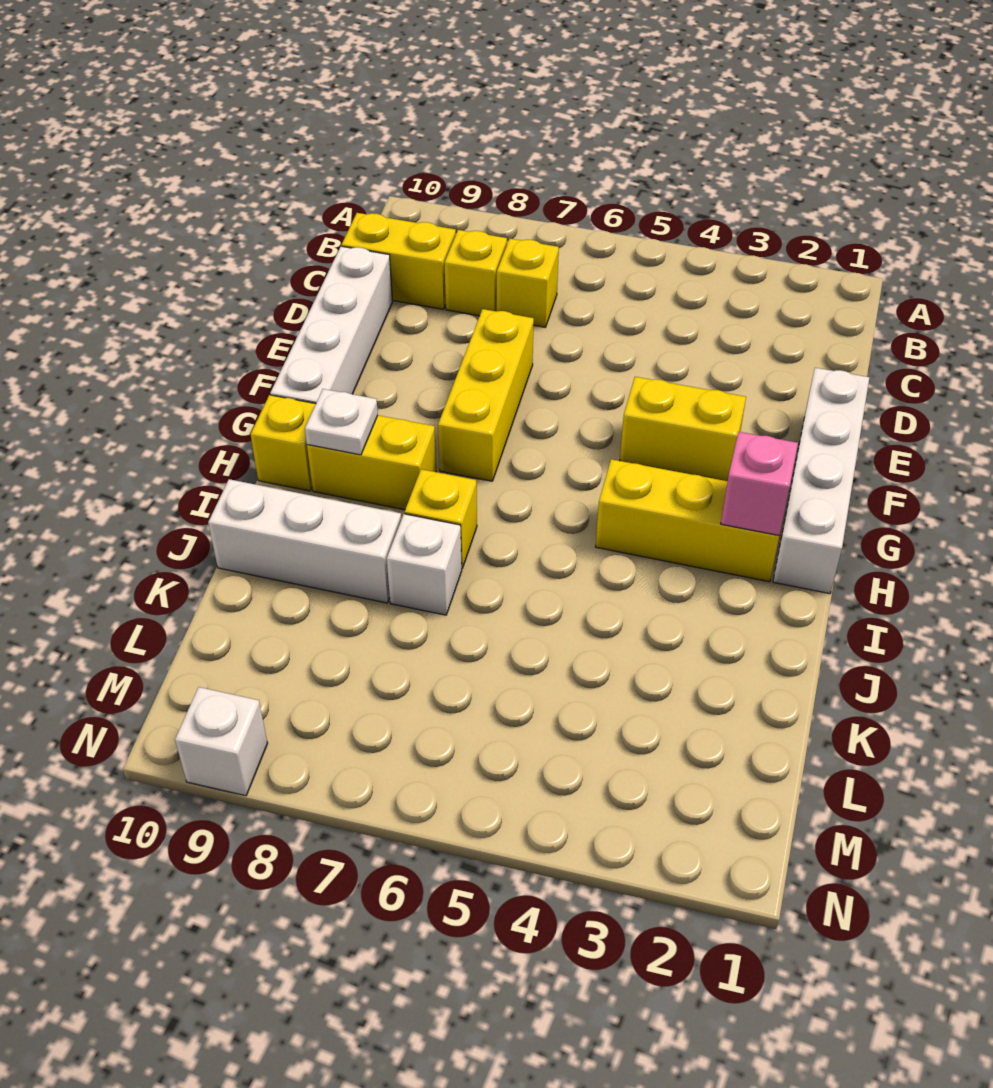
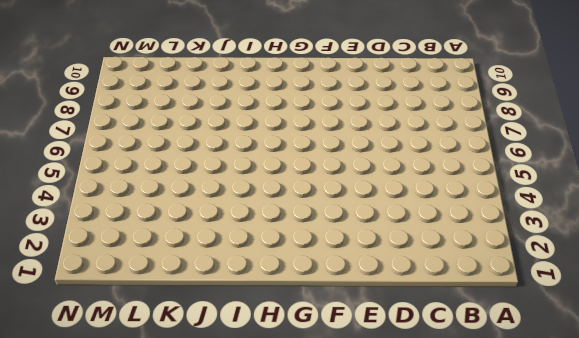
none -> yellow brick C7 level 1
none -> yellow brick C8 level 1
none -> yellow brick C9:C10 level 1

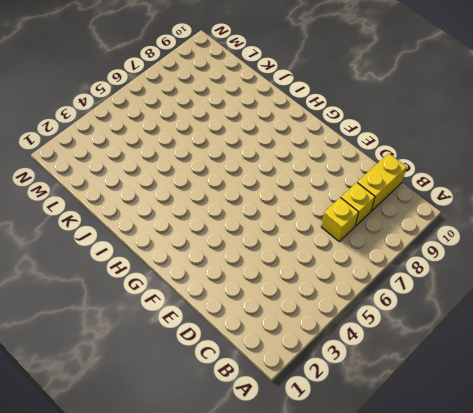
none -> white brick D10:G10 level 1
none -> white brick E1:H1 level 1
none -> yellow brick E7:G7 level 1

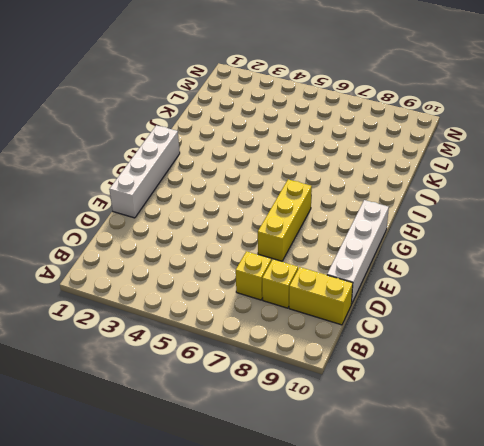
none -> yellow brick F3:F4 level 1
none -> yellow brick H2:H4 level 1
none -> yellow brick H8:H9 level 1

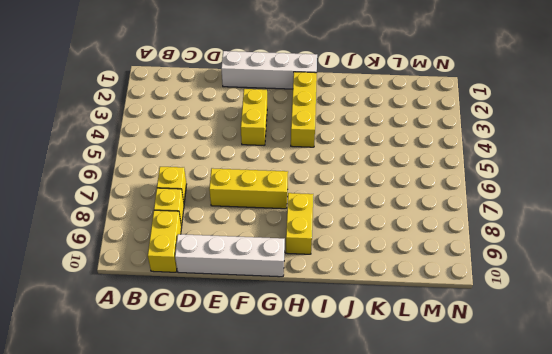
none -> yellow brick H10 level 1
none -> yellow brick I7 level 1
none -> white brick J7 level 1

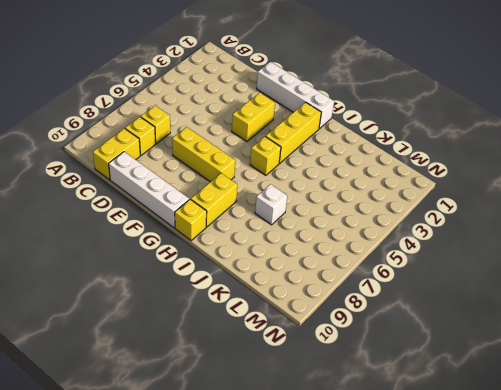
yellow brick H5 level 1 -> yellow brick I7 level 1
none -> white brick J8:J10 level 1
none -> white brick N9 level 1
none -> pink brick H2 level 2

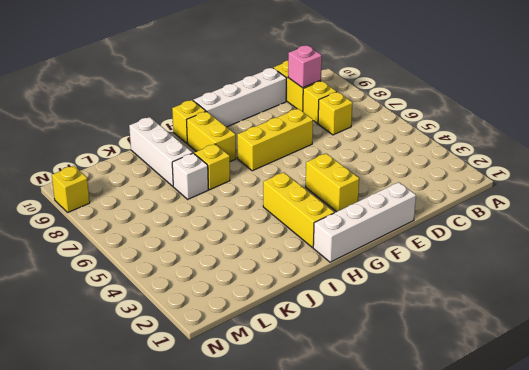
pink brick C9 level 2 -> pink brick H2 level 2
yellow brick N9 level 1 -> white brick N9 level 1
none -> white plate H9 level 2

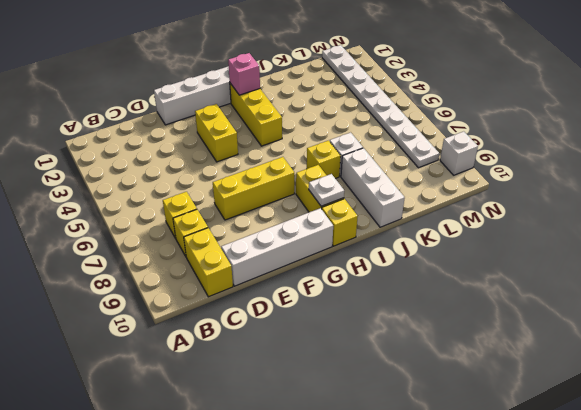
white plate M1:M8 level 1 -> none

